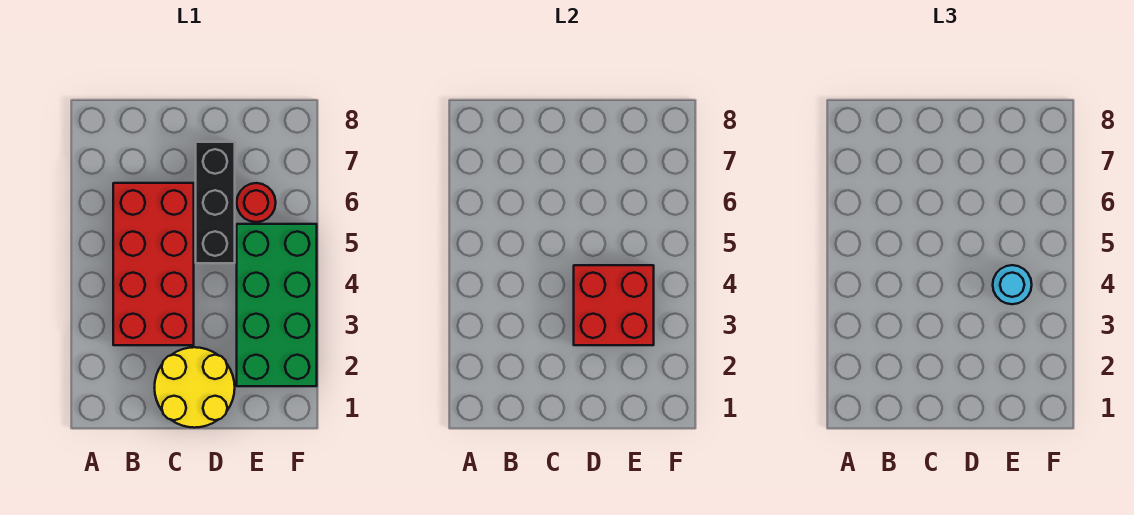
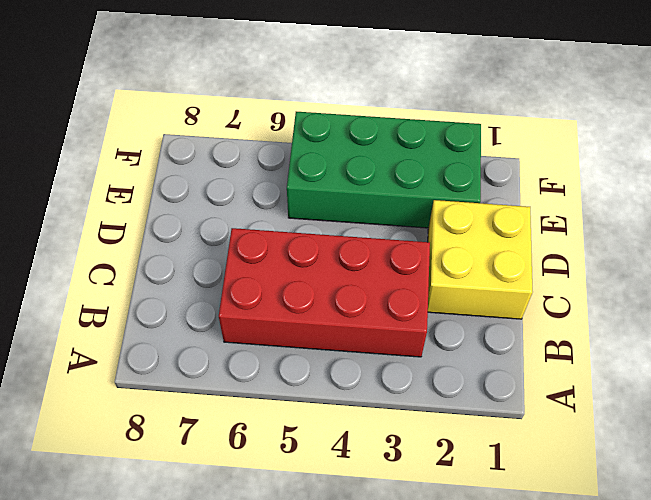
yellow brick C1:D2 level 1 -> yellow round brick C1:D2 level 1
none -> black brick D5:D7 level 1
none -> red round brick E6 level 1

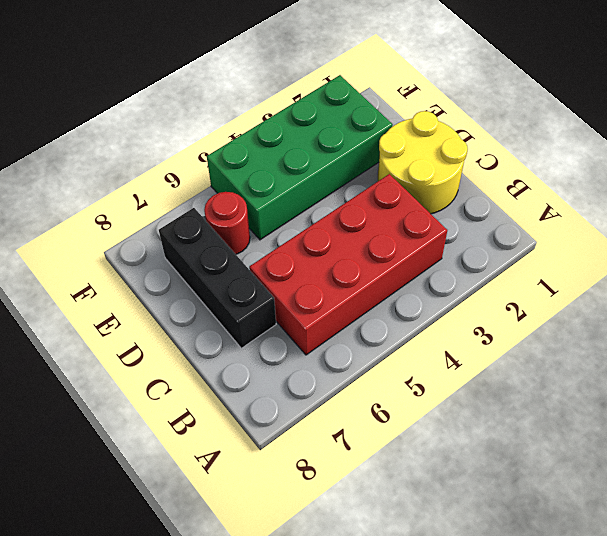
black brick C7:E7 level 1 -> black brick D5:D7 level 1
none -> red brick D3:E4 level 2
none -> cyan round brick E4 level 3

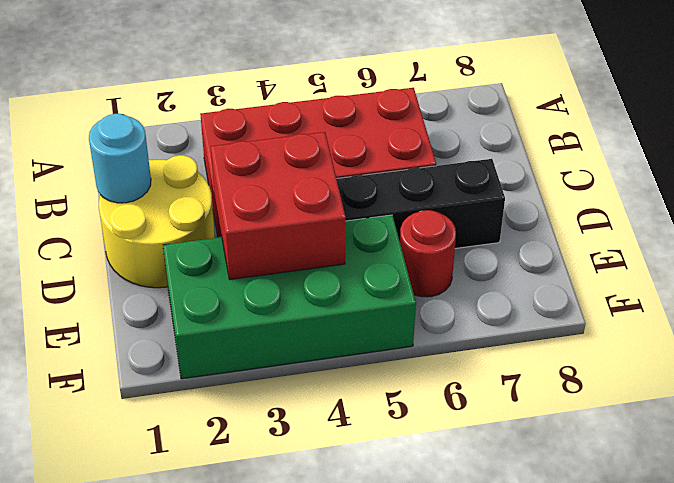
cyan round brick C1 level 2 -> cyan round brick E4 level 3

